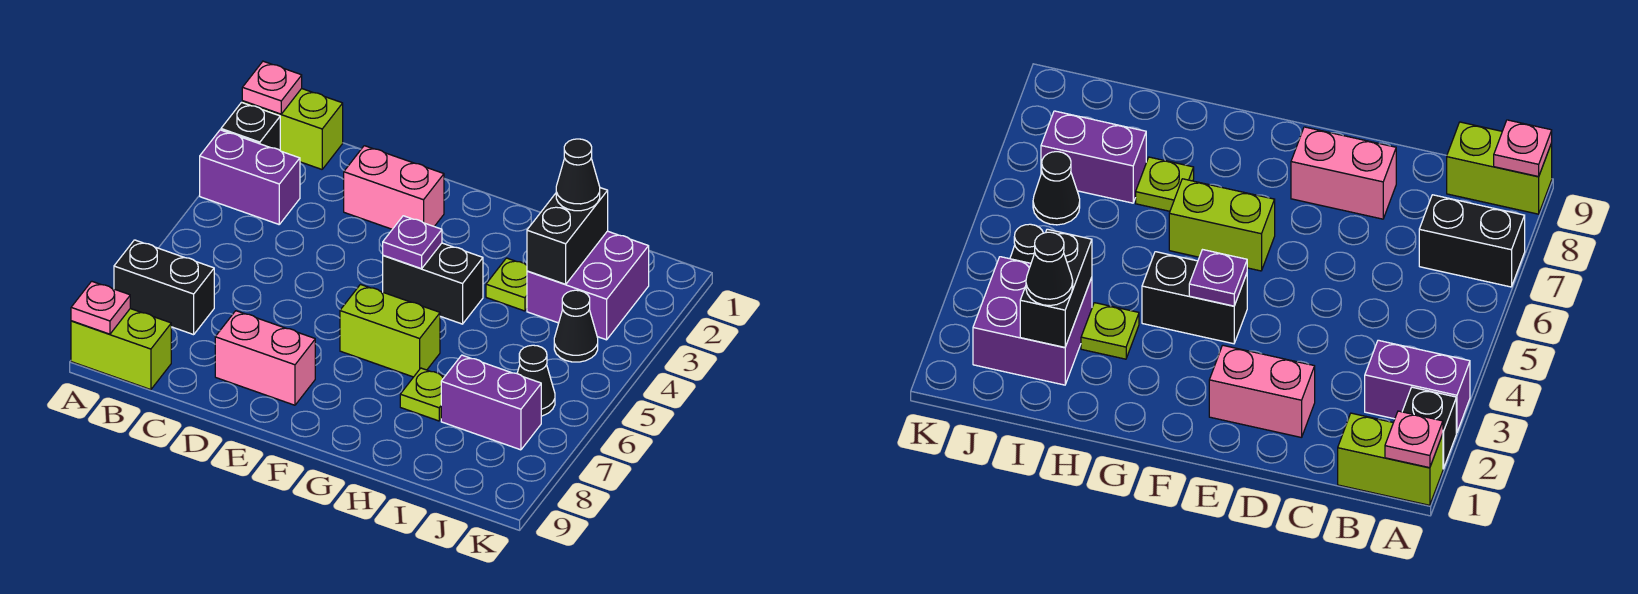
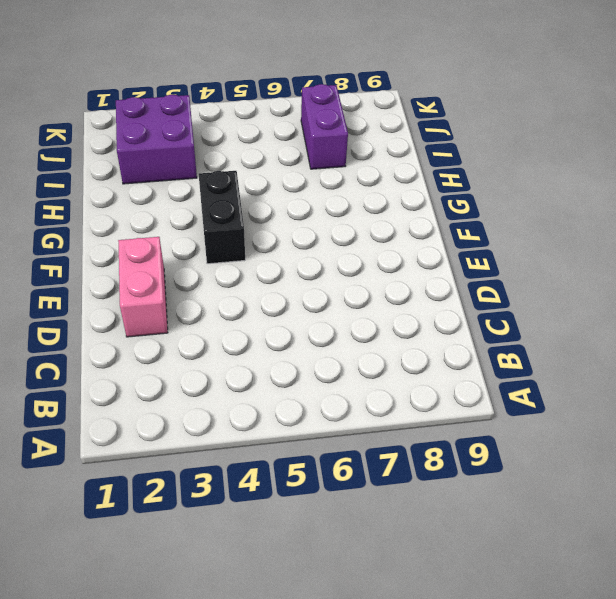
none -> lime brick A1:B1 level 1
none -> black brick A2 level 1
none -> purple brick A3:B3 level 1

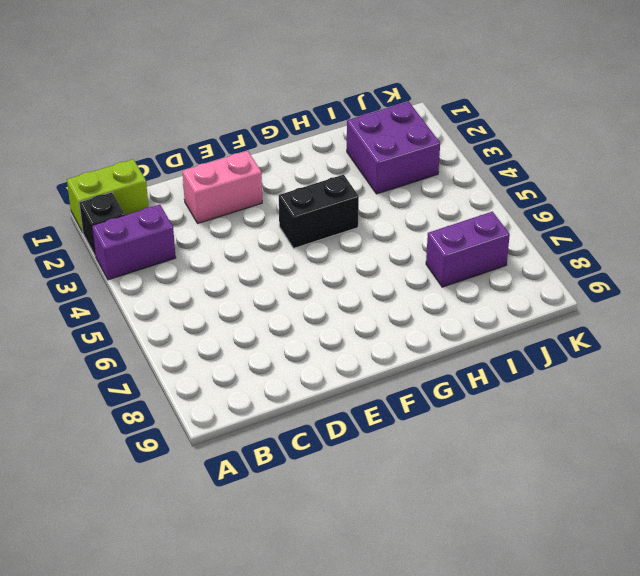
none -> black brick A7:B7 level 1
none -> lime brick A9:B9 level 1
none -> pink brick D8:E8 level 1

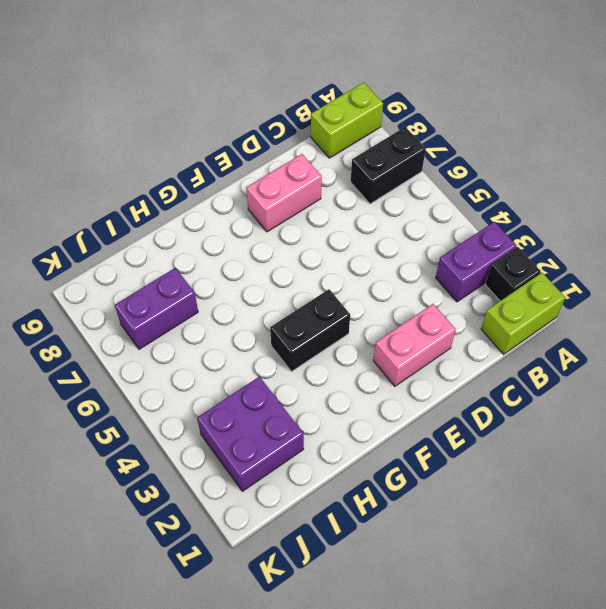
none -> lime brick F6:G6 level 1
none -> lime plate H3 level 1
none -> lime plate H7 level 1

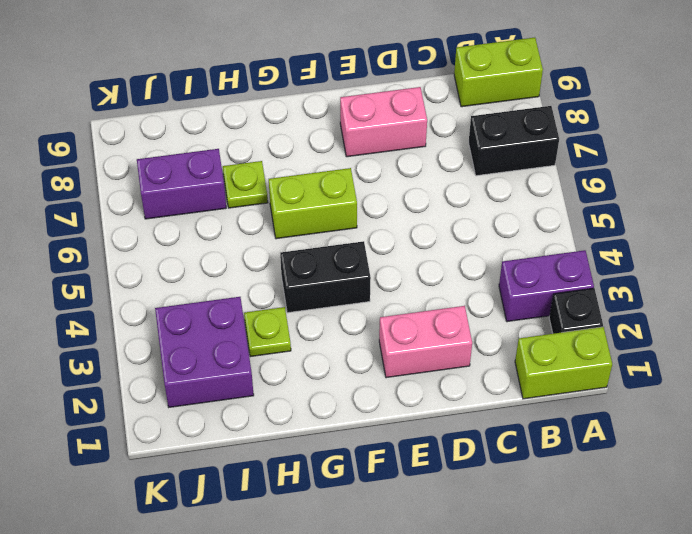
none -> black cone J4 level 1
none -> black cone J6 level 1
none -> pink plate A1 level 2

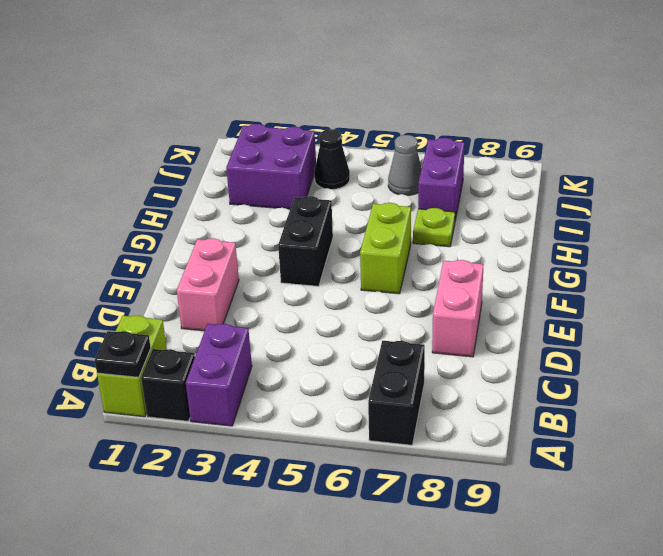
black plate A1 level 2 -> pink plate A1 level 2
grey cone J6 level 1 -> black cone J6 level 1
none -> lime brick A9:B9 level 1
none -> lime plate H3 level 1
none -> pink plate A9 level 2

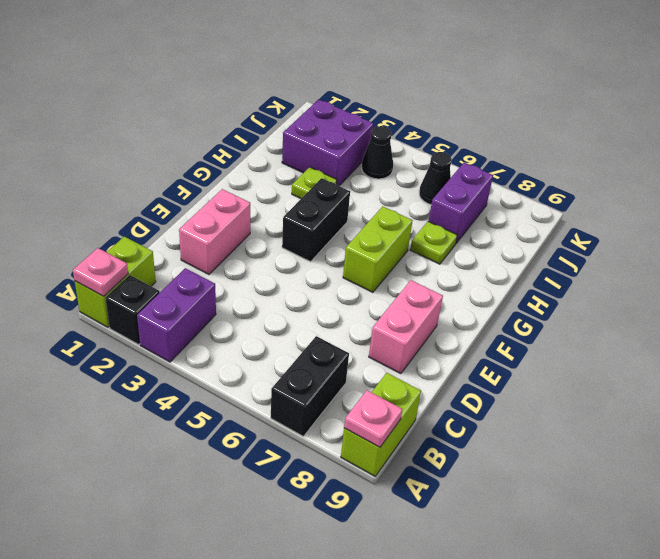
none -> purple plate F4 level 2
none -> black brick I2:I3 level 2
none -> black cone I2 level 3

